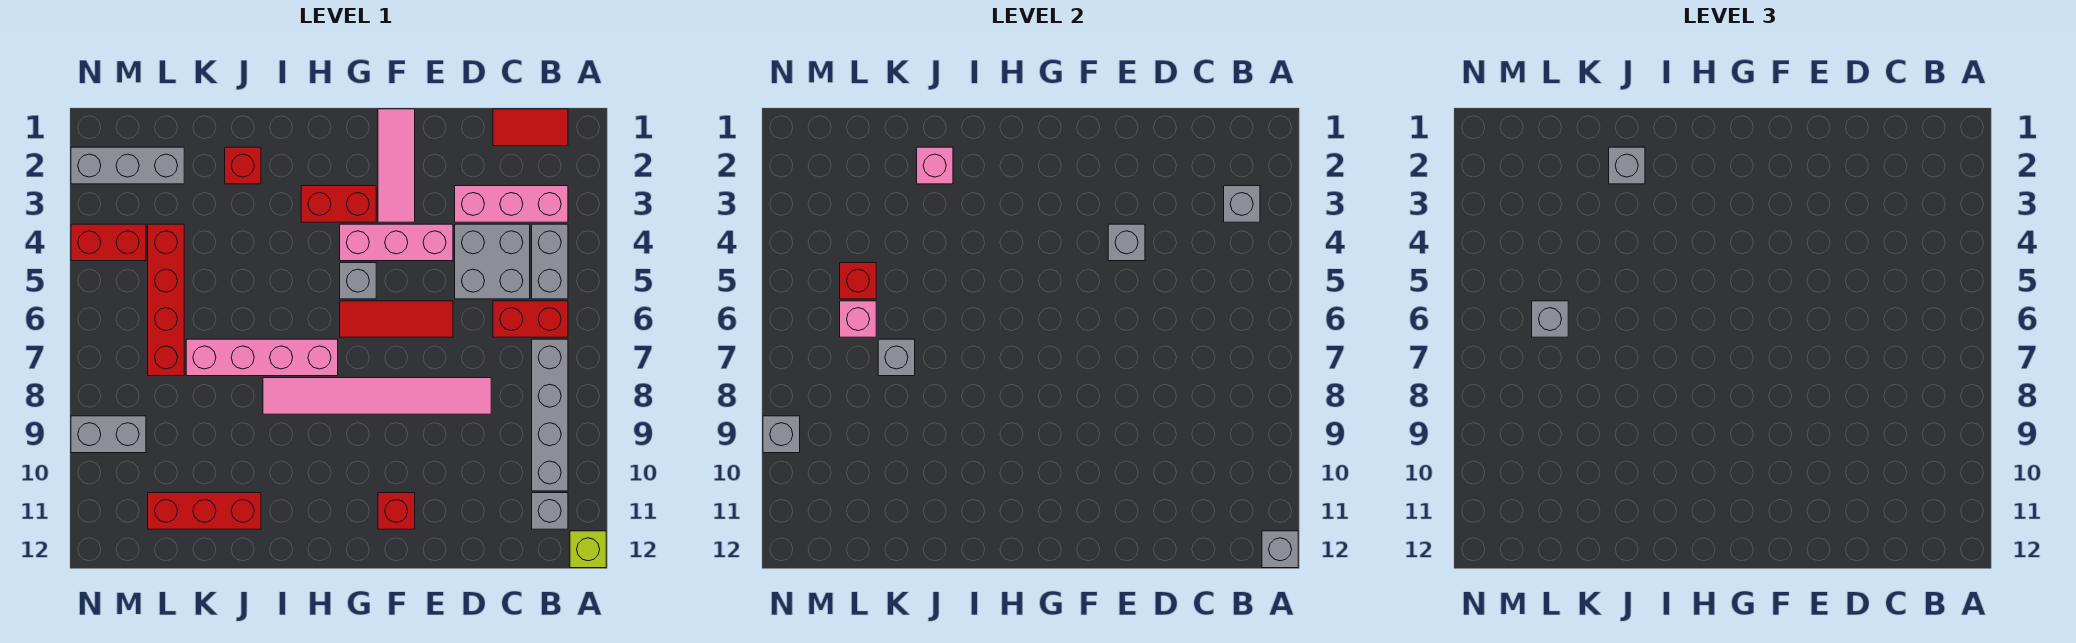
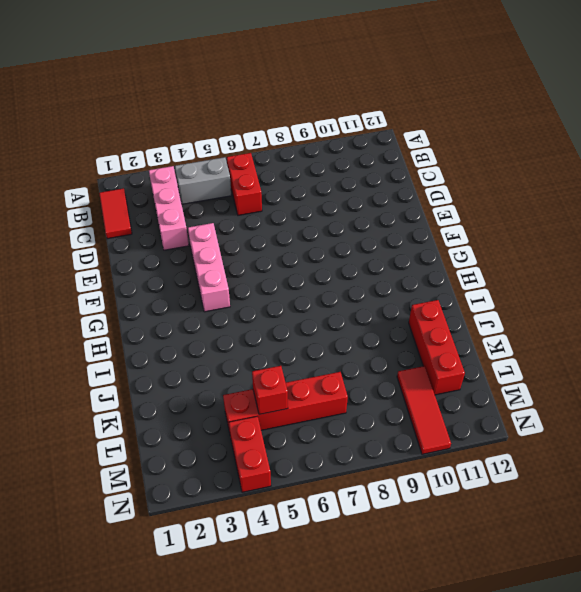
red tile L10:N10 level 1 -> red tile E6:G6 level 1
none -> lime brick A12 level 1
none -> grey brick B7:B10 level 1
none -> grey brick B11 level 1
none -> grey brick C4:D5 level 1

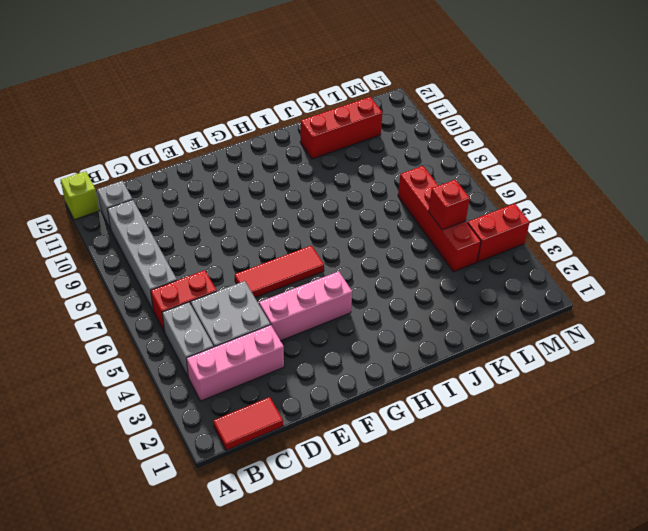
none -> pink tile D8:I8 level 1
none -> pink tile F1:F3 level 1
none -> red brick F11 level 1
none -> red brick G3:H3 level 1

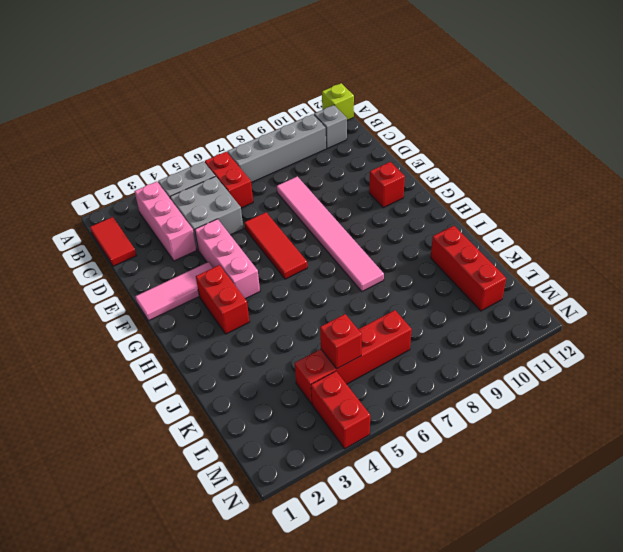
none -> grey brick G5 level 1
none -> pink brick H7:K7 level 1
none -> red brick J2 level 1
none -> grey brick L2:N2 level 1

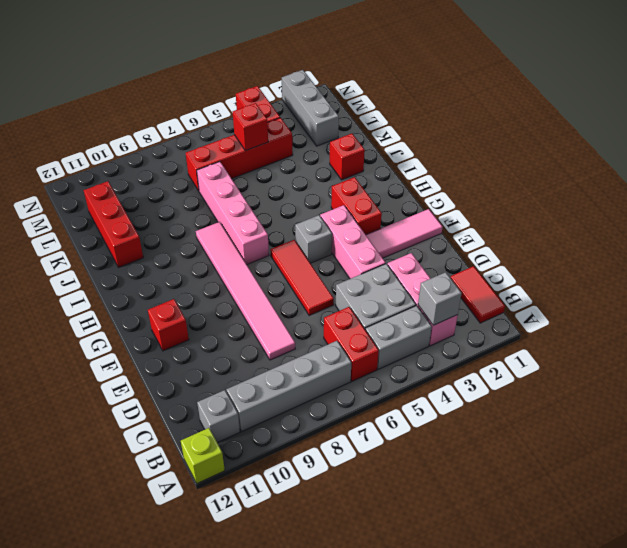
none -> grey brick M9:N9 level 1
none -> grey brick A12 level 2
none -> grey brick E4 level 2
none -> pink brick J2 level 2

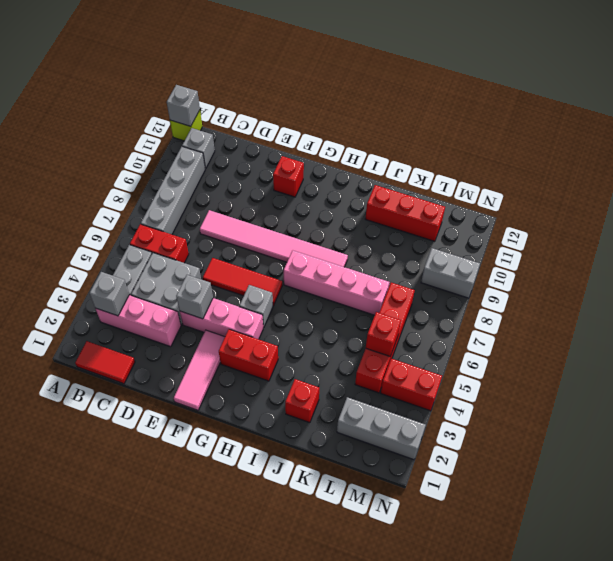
none -> pink brick J2 level 2
none -> grey brick K7 level 2
none -> pink brick L6 level 2
none -> grey brick N9 level 2

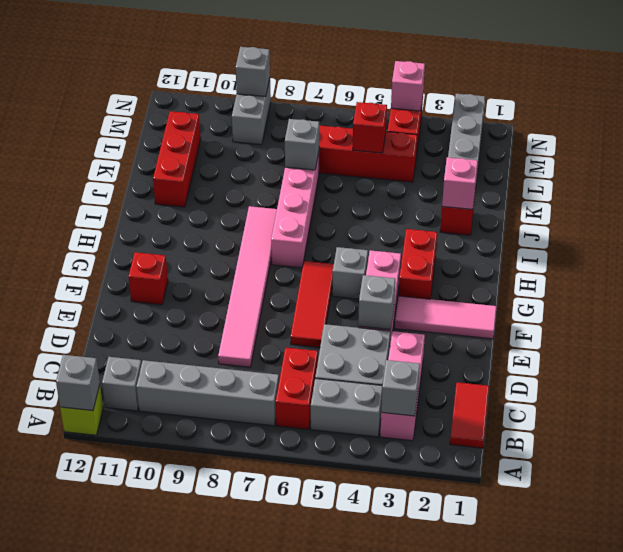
pink brick N4 level 2 -> pink brick L6 level 2
none -> grey brick J2 level 3
none -> grey brick L6 level 3

